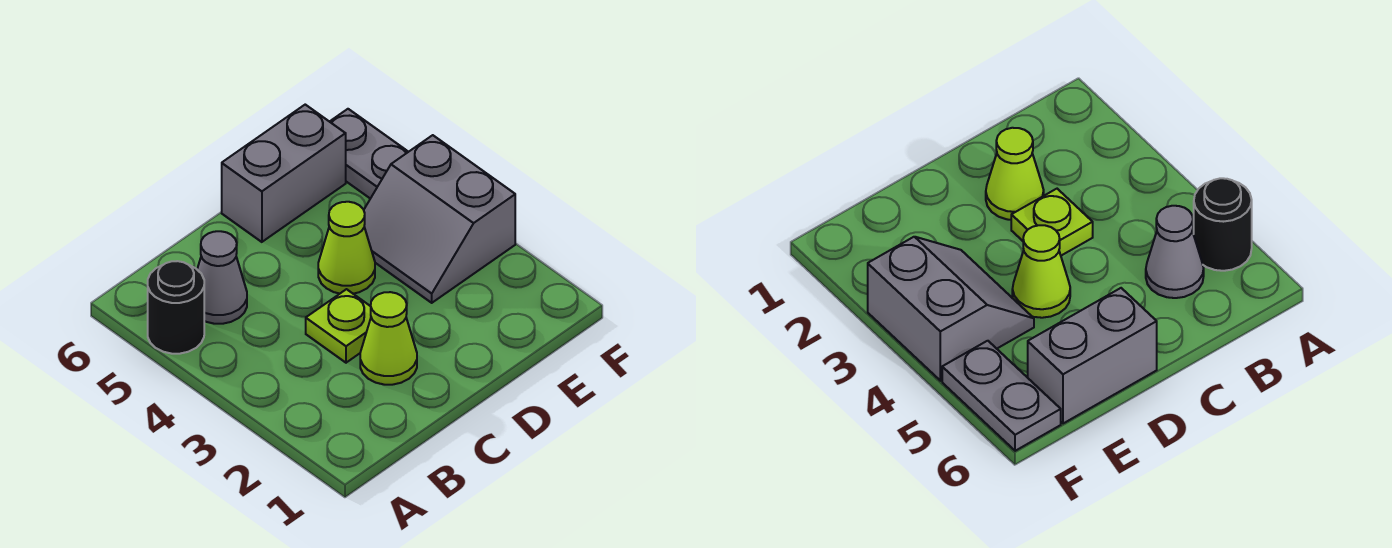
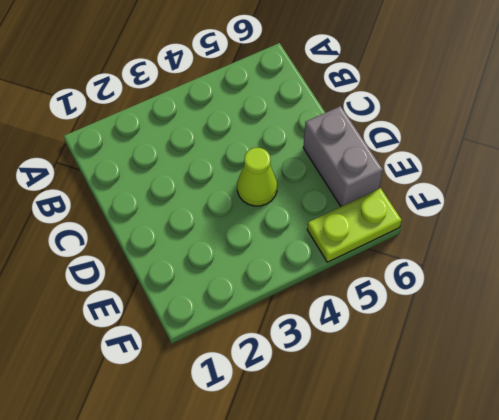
lime plate F5:F6 level 1 -> grey plate F5:F6 level 1
none -> black round brick A5 level 1
none -> grey cone B5 level 1

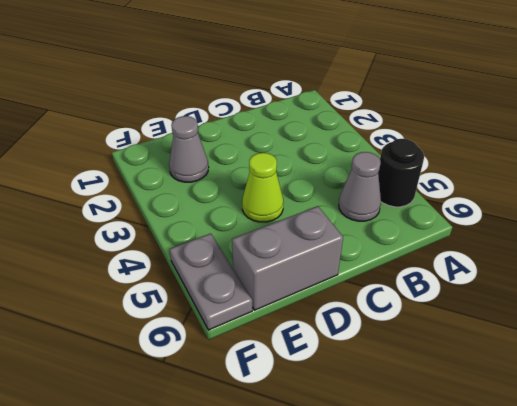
grey cone E2 level 1 -> none
none -> lime cone C2 level 1
none -> lime plate C3 level 1

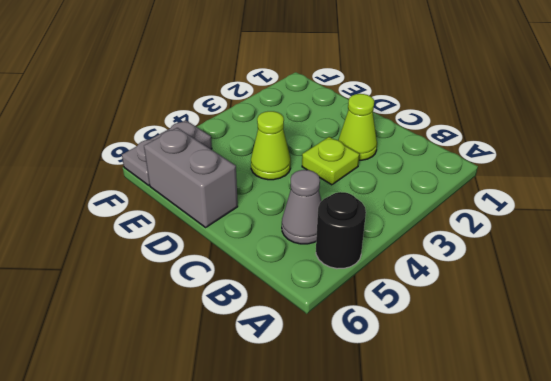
none -> grey slope E3:F4 level 1 top F

